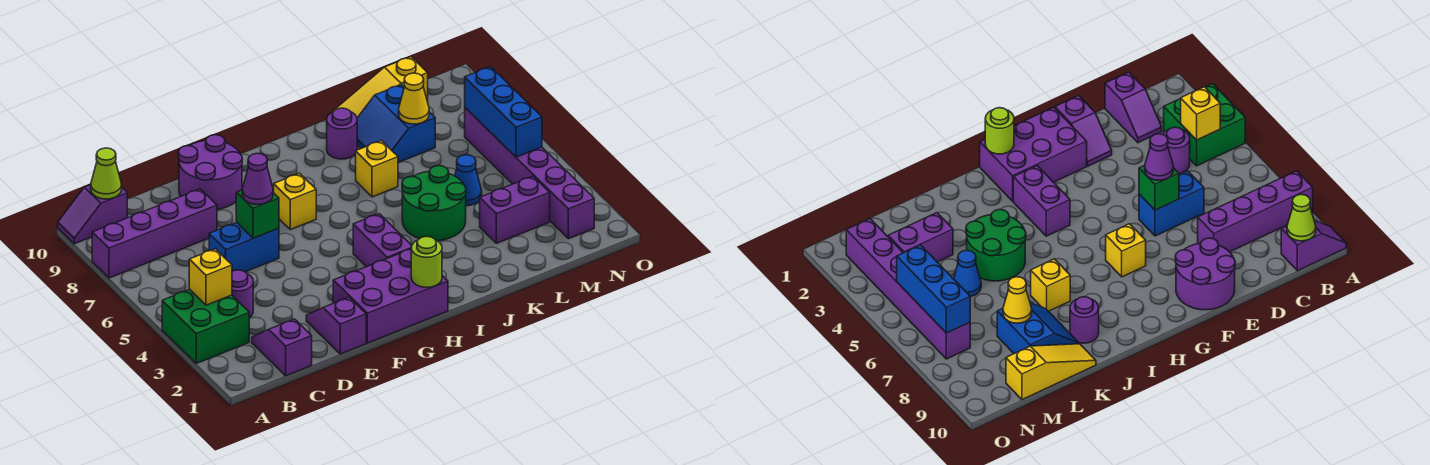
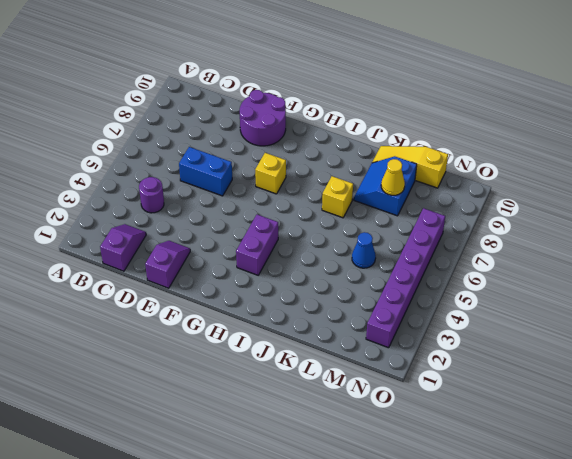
none -> green brick A3:B4 level 1
none -> purple brick A8:D8 level 1
none -> purple slope A10:B10 level 1 top B

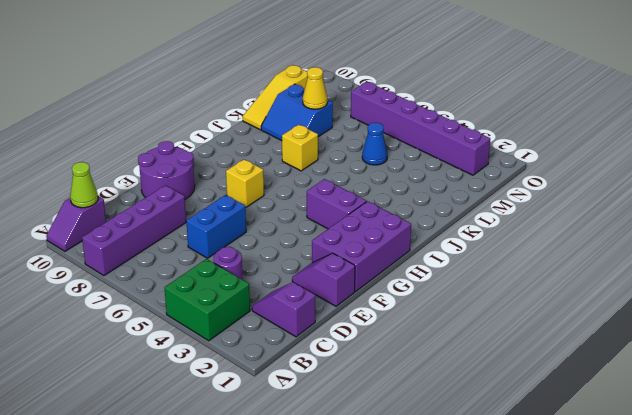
none -> green round brick J4:K5 level 1
none -> purple round brick J9 level 1
none -> purple brick L3:M3 level 1

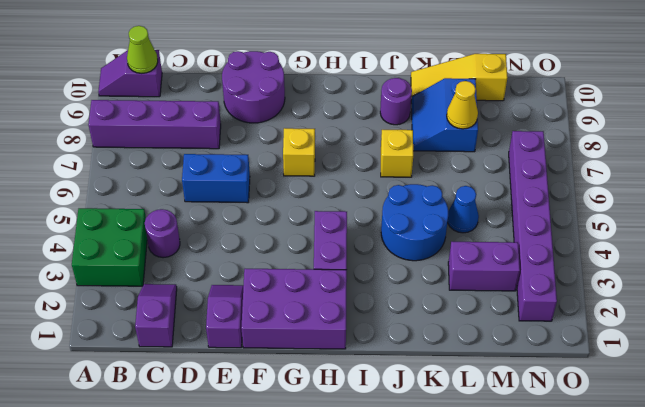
blue round brick J4:K5 level 1 -> green round brick J4:K5 level 1
none -> yellow brick B4 level 2
none -> green brick E6 level 2
none -> lime round brick H1 level 2

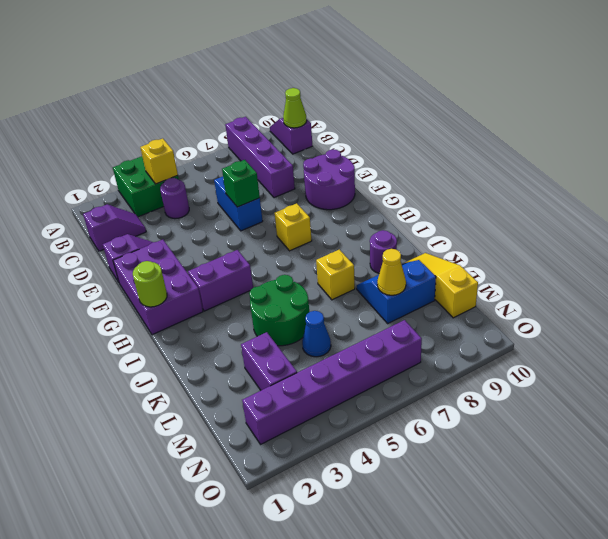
none -> blue brick N5:N7 level 2
none -> purple cone E6 level 3

